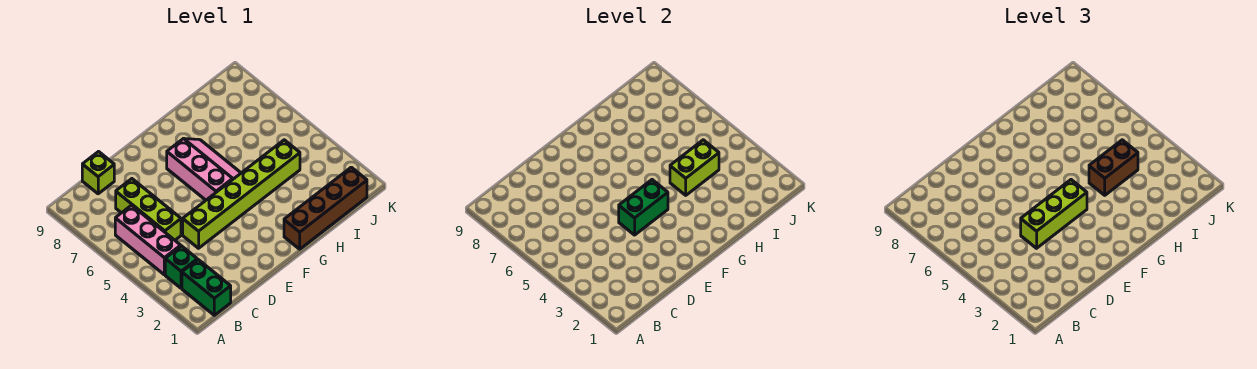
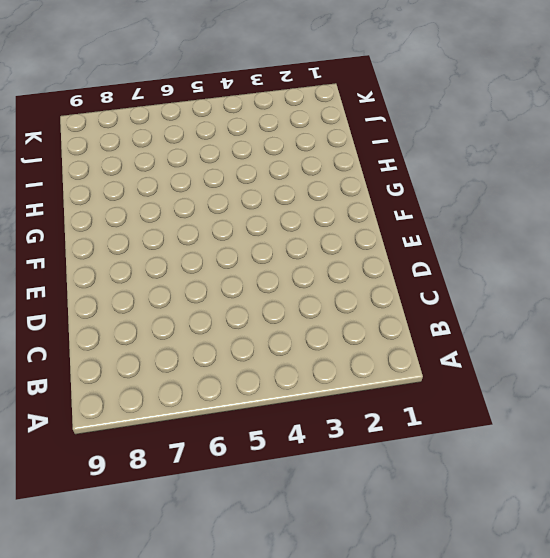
none -> green brick B1:B2 level 1
none -> green brick B3 level 1
none -> pink brick B4:B6 level 1

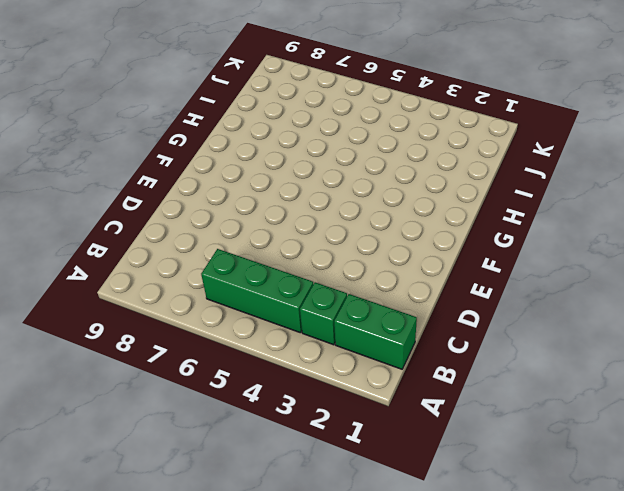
green brick B4:B6 level 1 -> pink brick B4:B6 level 1
none -> lime brick C5:C7 level 1
none -> lime brick C9 level 1
none -> lime brick D4:I4 level 1

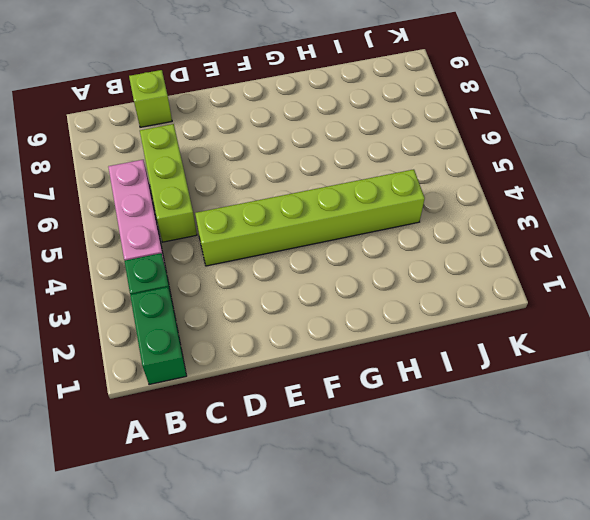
none -> pink slope F5:G7 level 1 top F
none -> brown brick G1:J1 level 1
none -> green brick E4:F4 level 2

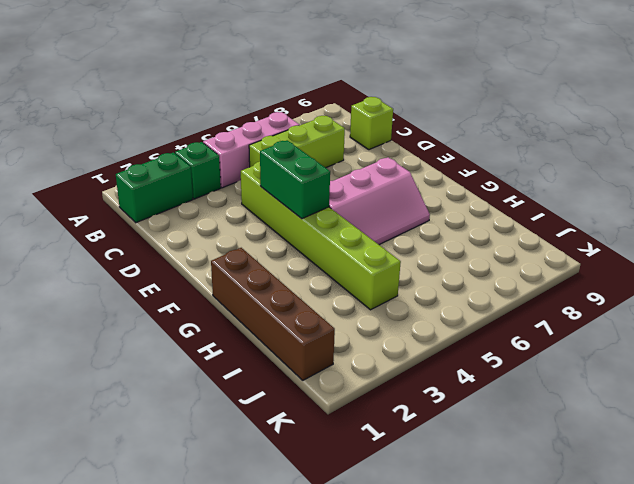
none -> lime brick H4:I4 level 2
none -> lime brick D4:F4 level 3
none -> brown brick H4:I4 level 3

